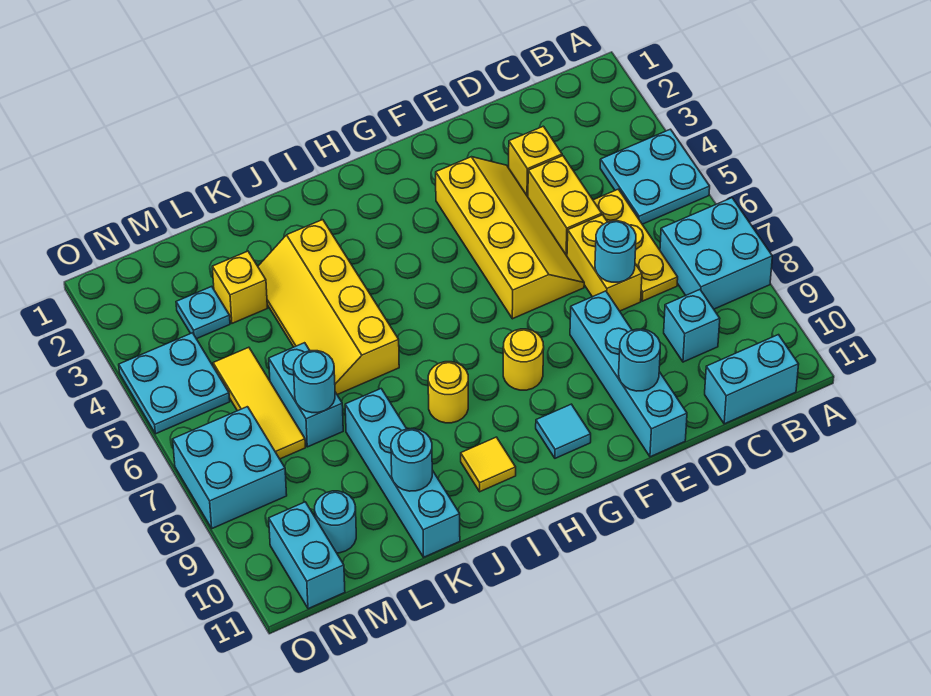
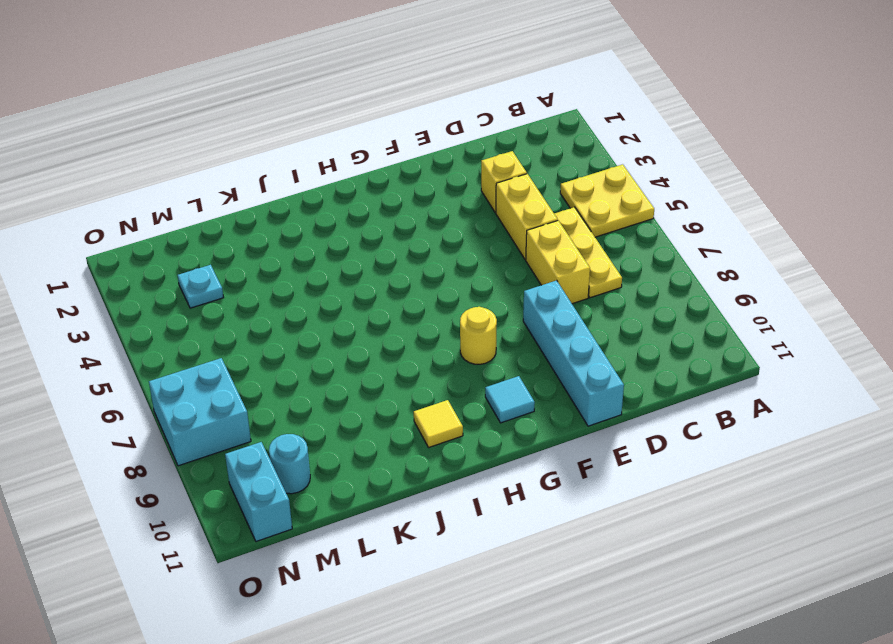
yellow plate A4:B5 level 1 -> cyan plate A4:B5 level 1
none -> cyan brick A7:B8 level 1
none -> cyan brick B11:C11 level 1
none -> cyan brick C9 level 1

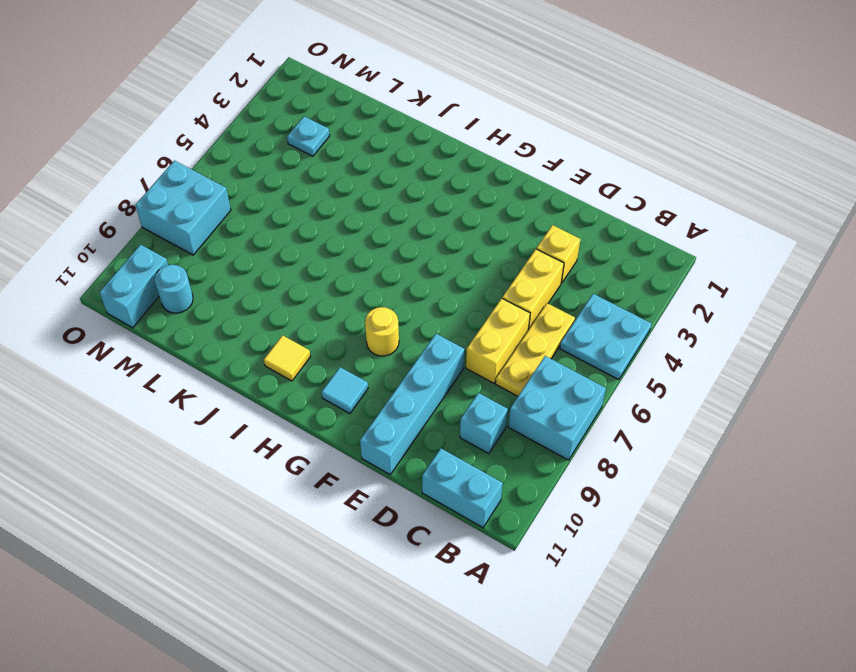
none -> yellow slope E3:F6 level 1 top F
none -> yellow round brick I8 level 1
none -> yellow slope J3:K6 level 1 top J

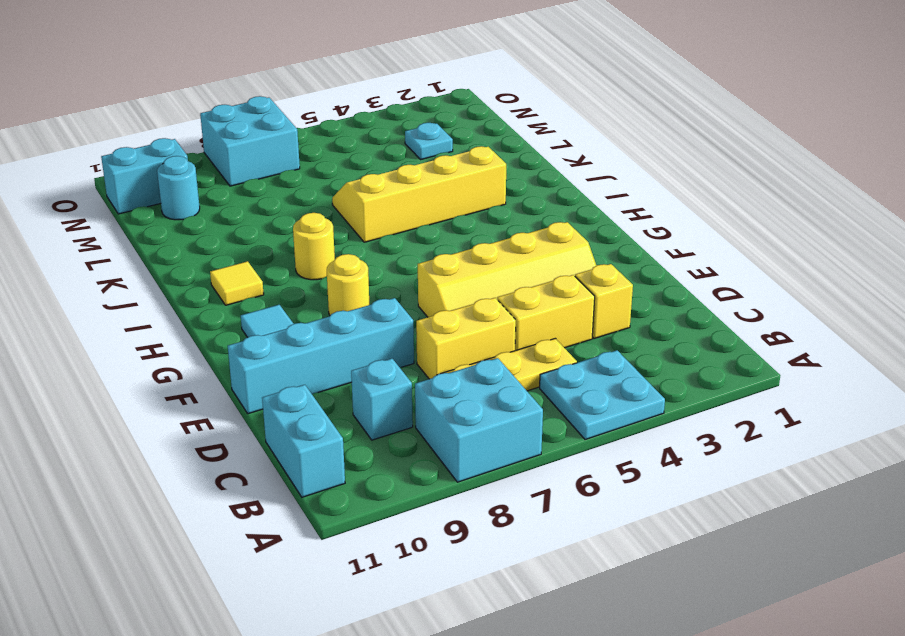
none -> cyan brick K8:K11 level 1
none -> yellow brick L3 level 1
none -> cyan brick L6:L7 level 1

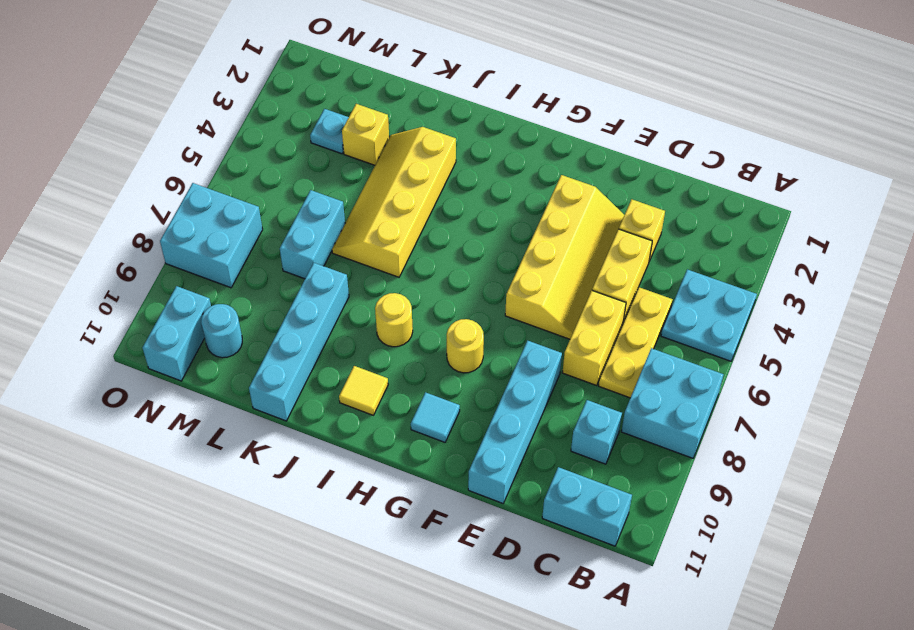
none -> yellow tile M5:M7 level 1
none -> cyan plate N4:O5 level 1
none -> cyan round brick D7 level 2

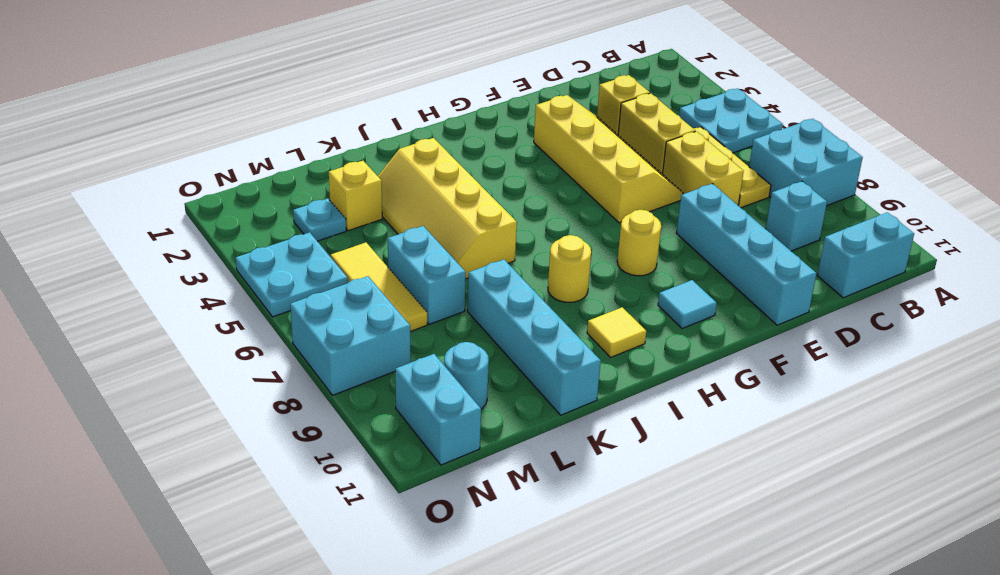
none -> cyan round brick D7 level 2
none -> cyan round brick E10 level 2
none -> cyan round brick K10 level 2

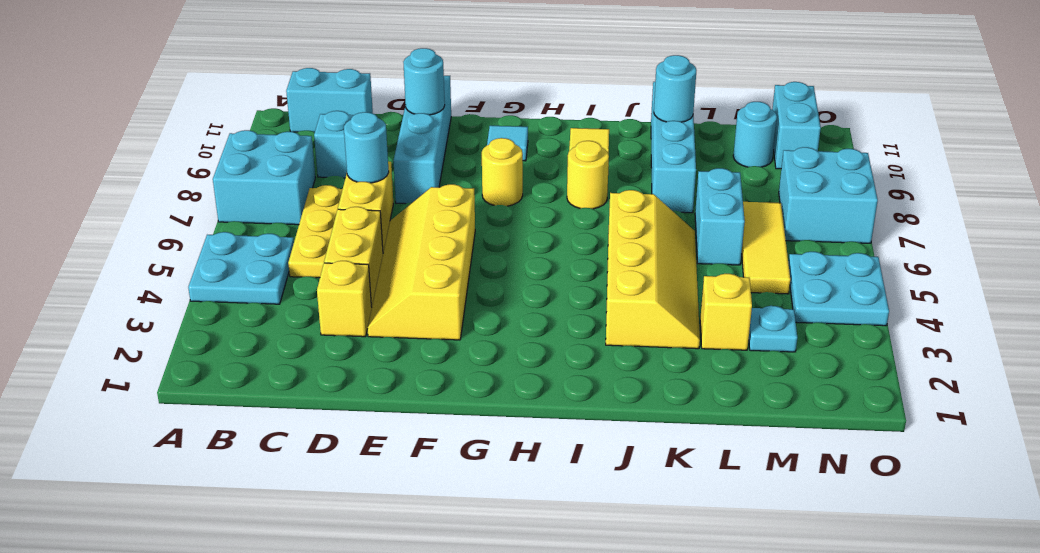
none -> cyan round brick L7 level 2

